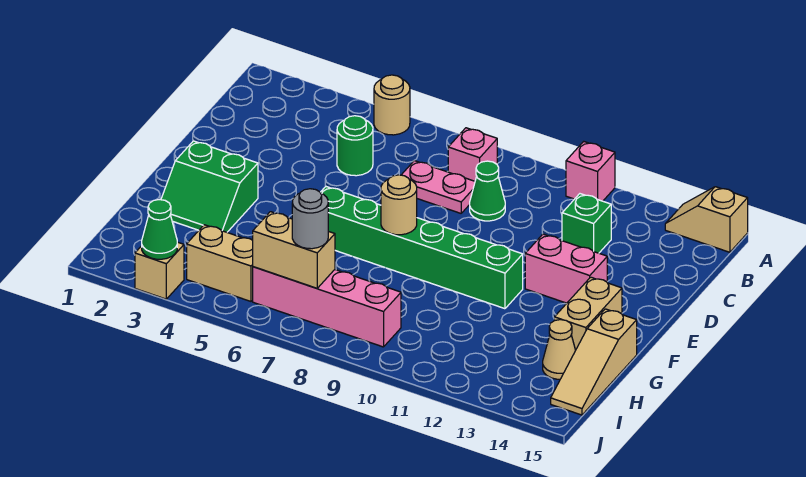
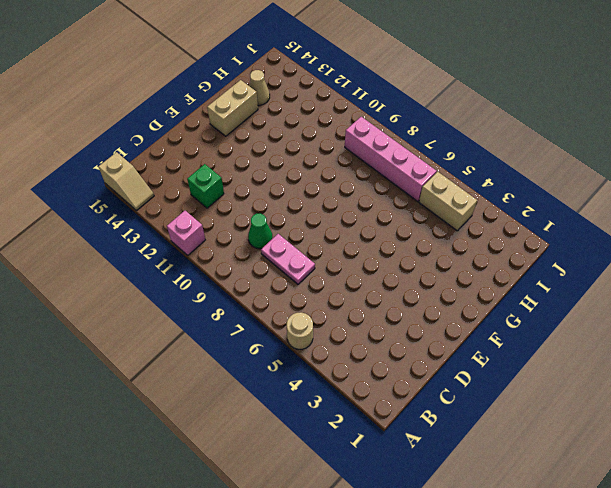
none -> pink brick B8 level 1
none -> green round brick C5 level 1
none -> pink brick E12:E13 level 1

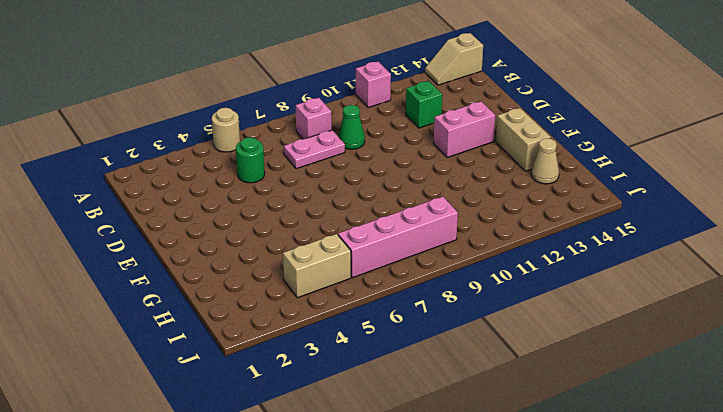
none -> green slope F2:G3 level 1 top F
none -> green brick F6:F11 level 1
none -> tan slope G15:I15 level 1 top G

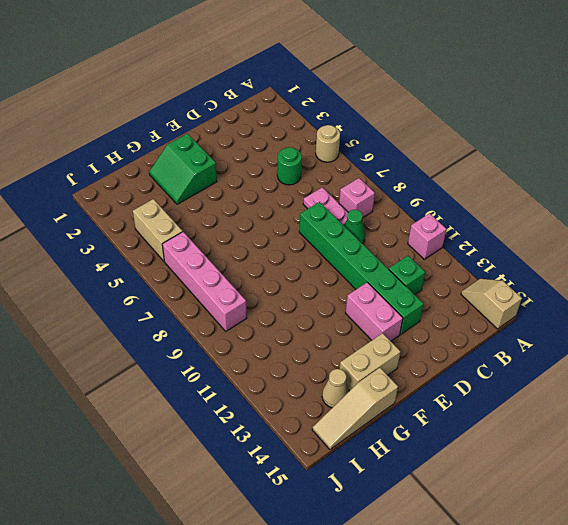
green brick D8:D13 level 1 -> green brick F6:F11 level 1
none -> tan brick J3 level 1
none -> tan round brick F8 level 2
none -> tan brick I6:I7 level 2

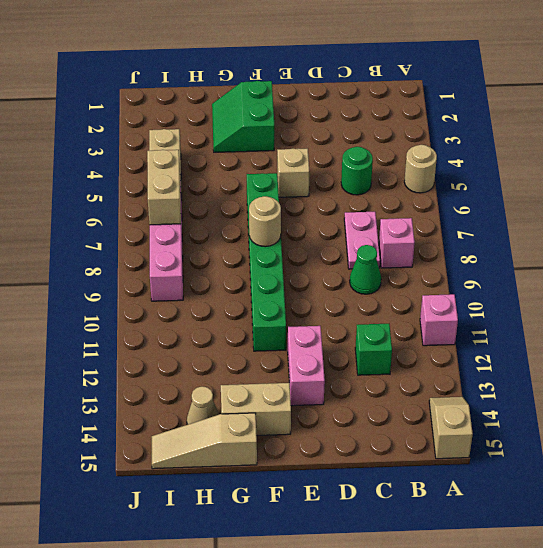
tan brick E5 level 1 -> tan brick J3 level 1
none -> green cone J3 level 2
none -> grey round brick I7 level 3

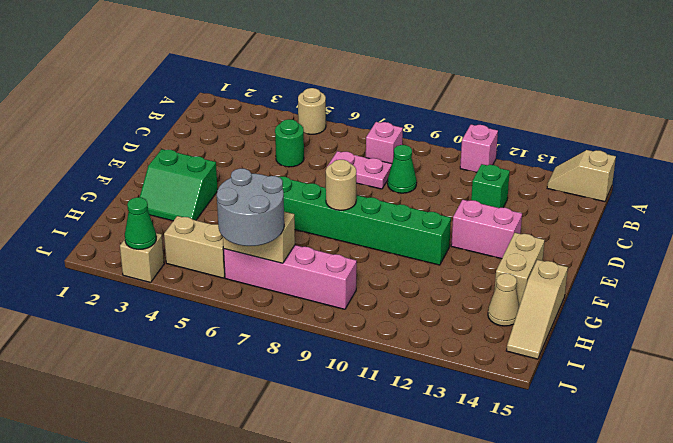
grey round brick I6:J7 level 3 -> grey round brick I7 level 3

